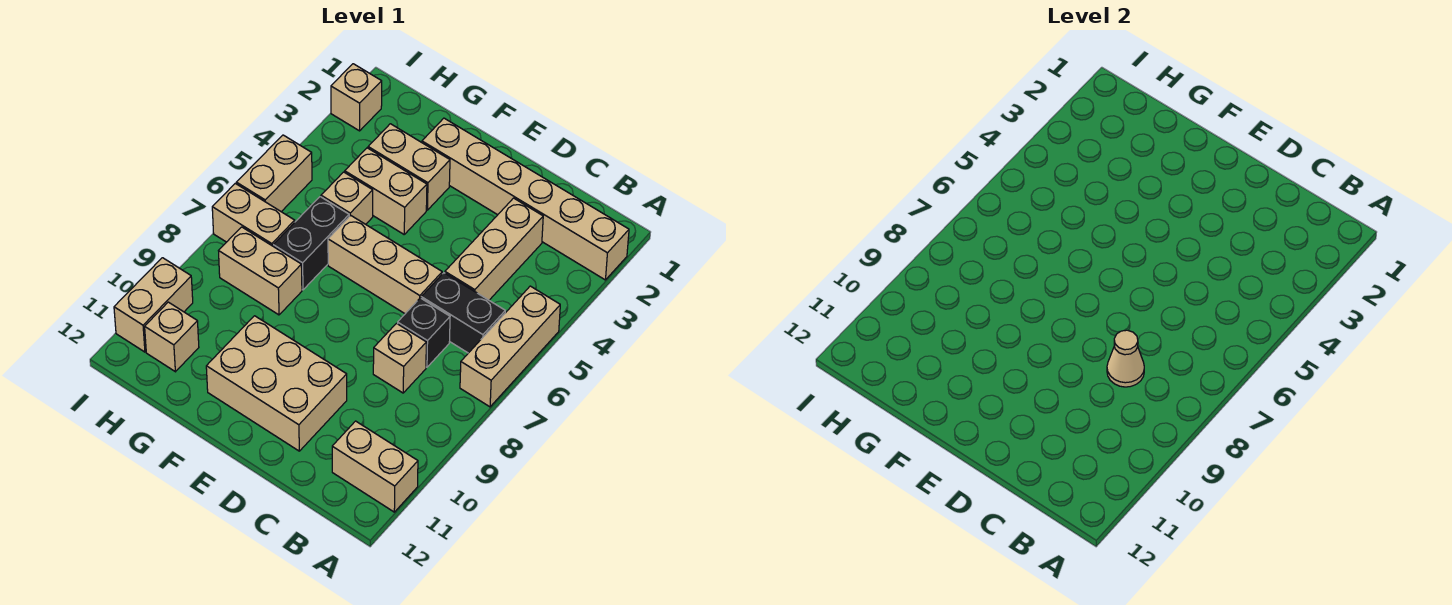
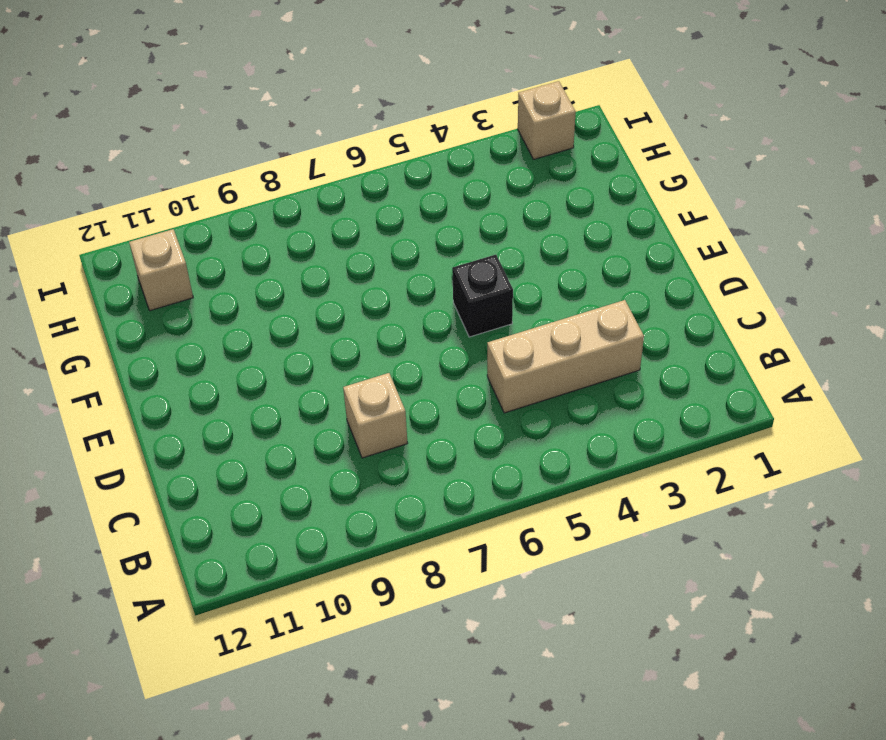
black brick E5 level 1 -> black brick C7 level 1
none -> tan brick A2:F2 level 1
none -> tan brick A5:A7 level 1
none -> tan brick A11:B11 level 1

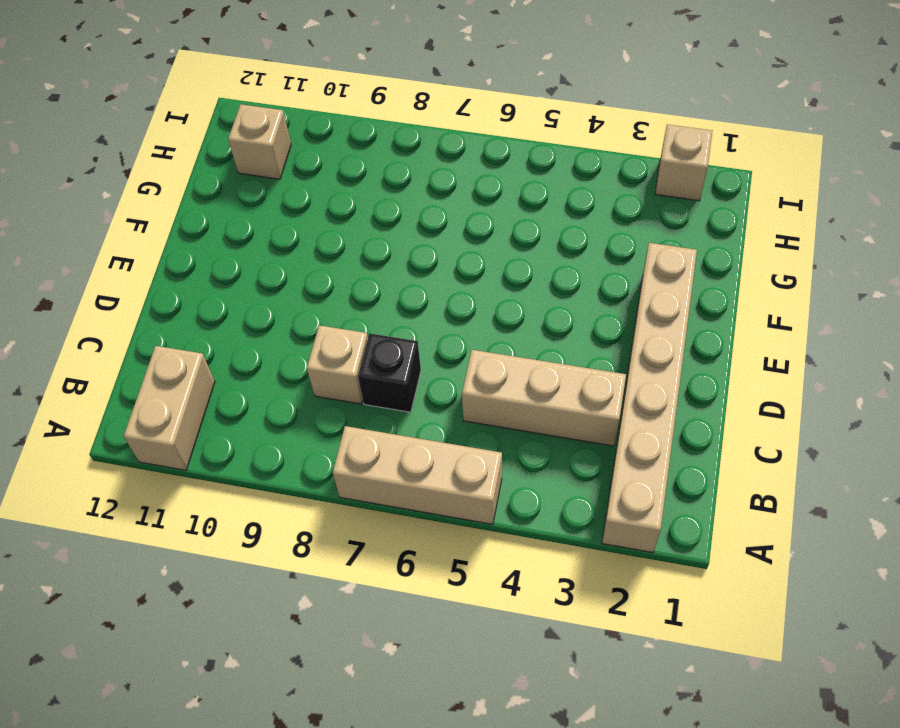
none -> black brick B6:C6 level 1
none -> tan brick D6:F6 level 1
none -> tan brick D10:F11 level 1

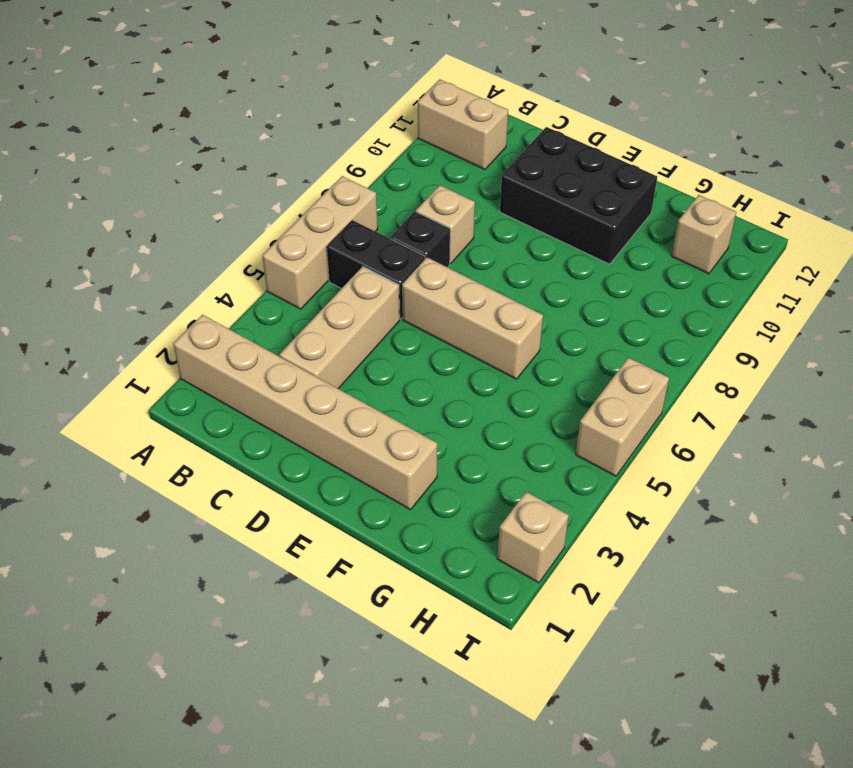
black brick D10:F11 level 1 -> tan brick D10:F11 level 1
none -> tan brick F3:G3 level 1
none -> tan brick F4:G4 level 1
none -> tan brick G5 level 1

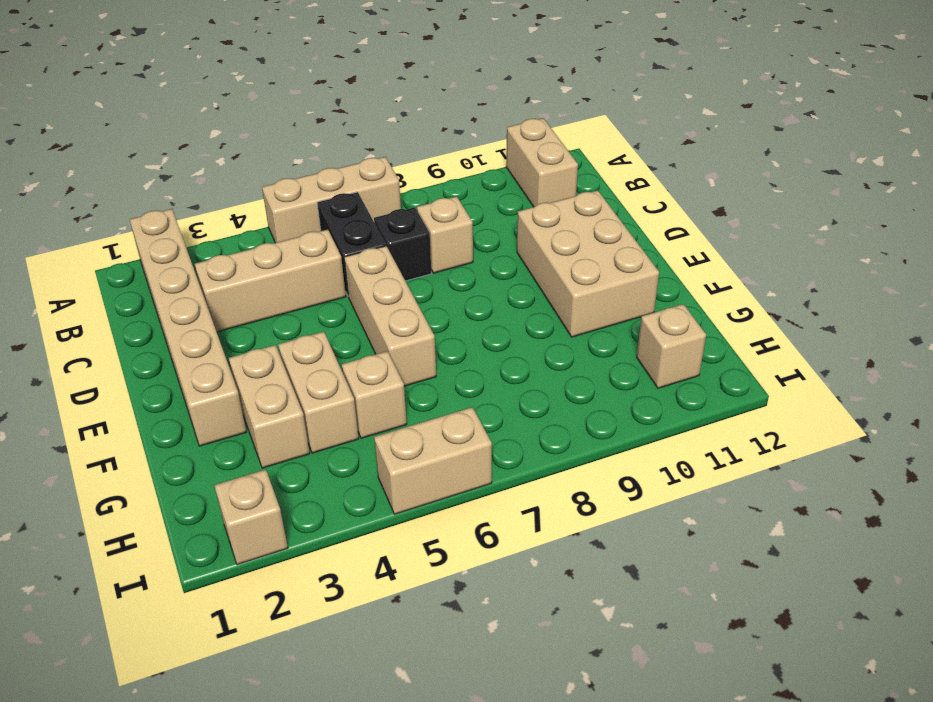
none -> black brick G6:G7 level 1
none -> tan brick G8:H8 level 1
none -> tan brick H7:I7 level 1

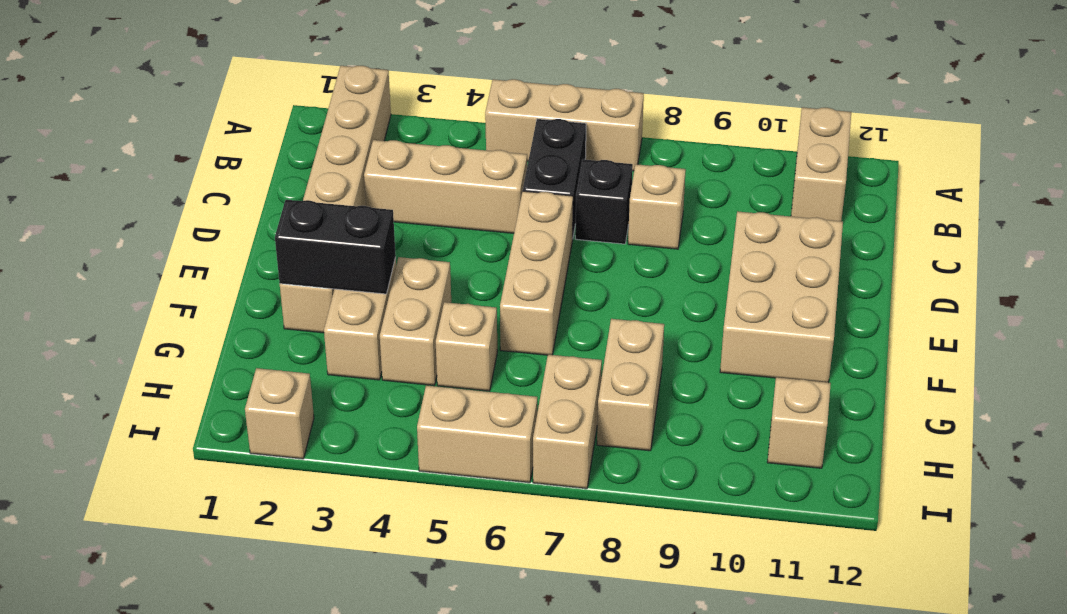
black brick F2:F3 level 2 -> black brick G6:G7 level 1
none -> tan brick I10:I11 level 1
none -> tan cone C8 level 2

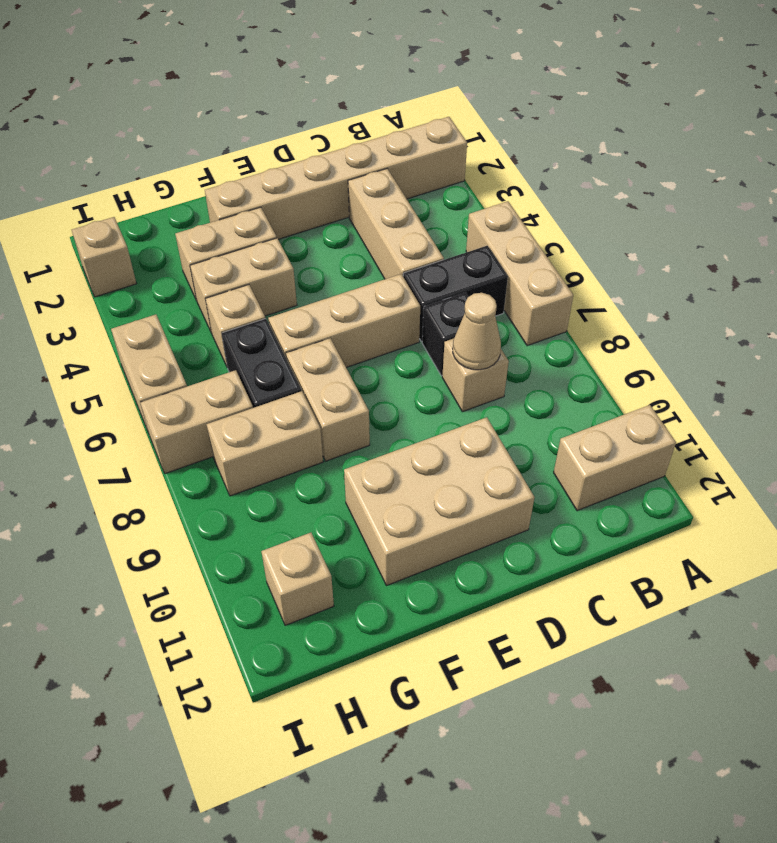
tan brick F7:F8 level 1 -> tan brick I10:I11 level 1

